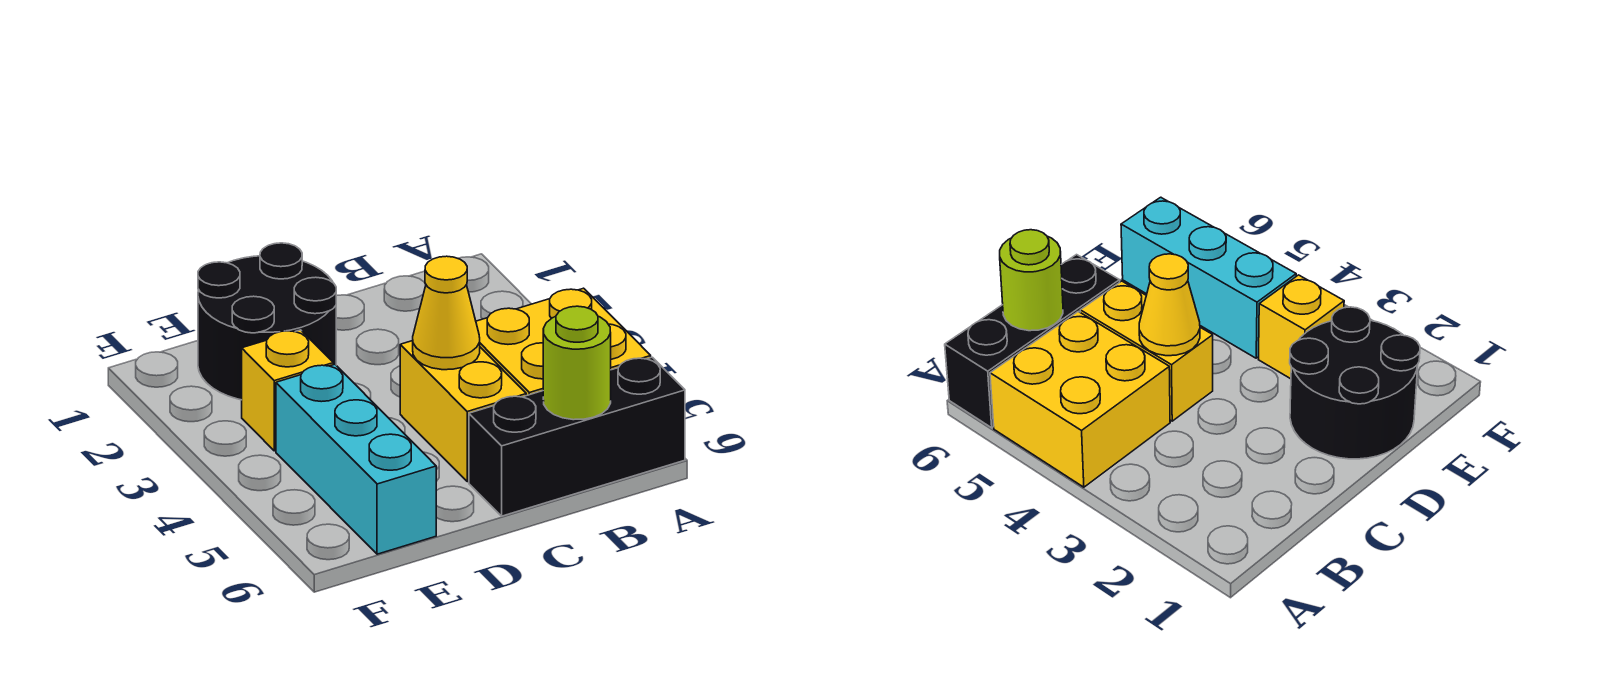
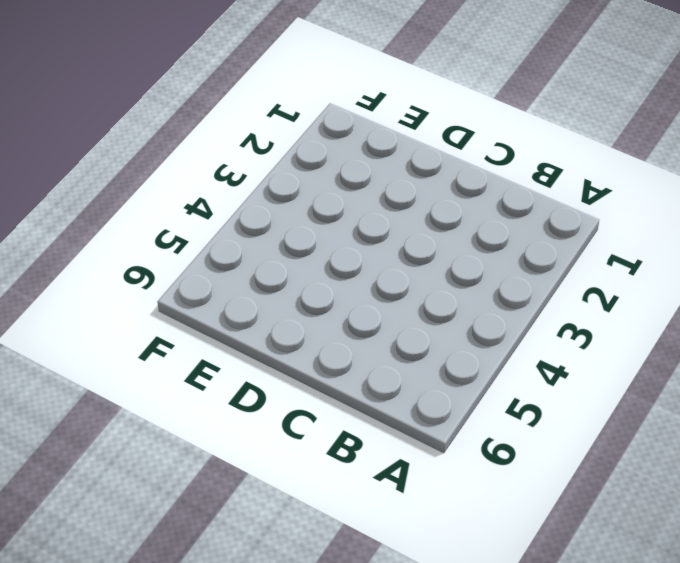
none -> yellow brick A4:B5 level 1
none -> black brick A6:C6 level 1

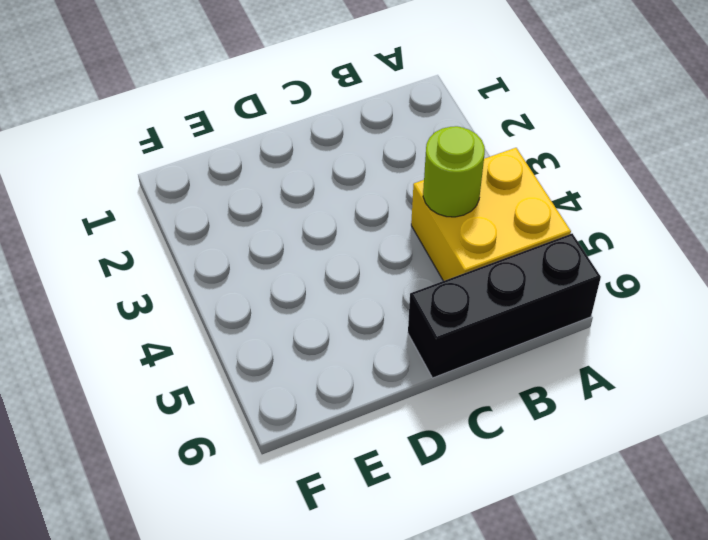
lime round brick B4 level 2 -> lime round brick B6 level 2
none -> yellow brick C4:C5 level 1
none -> black round brick D1:E2 level 1

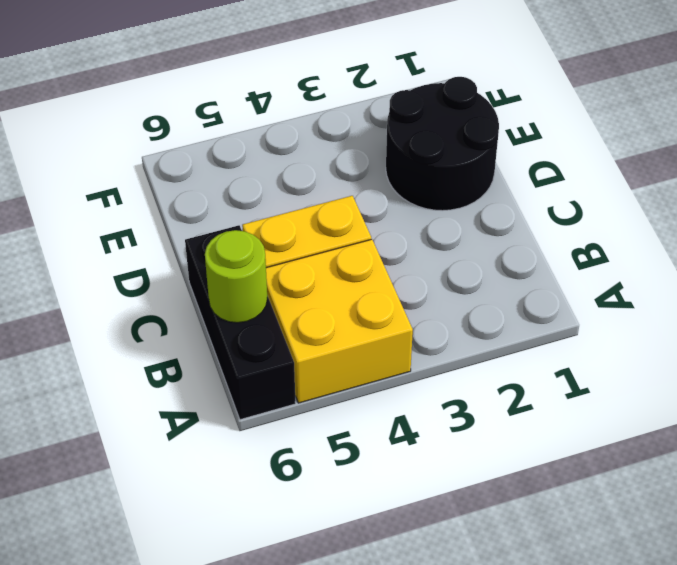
none -> yellow brick E3 level 1
none -> cyan brick E4:E6 level 1

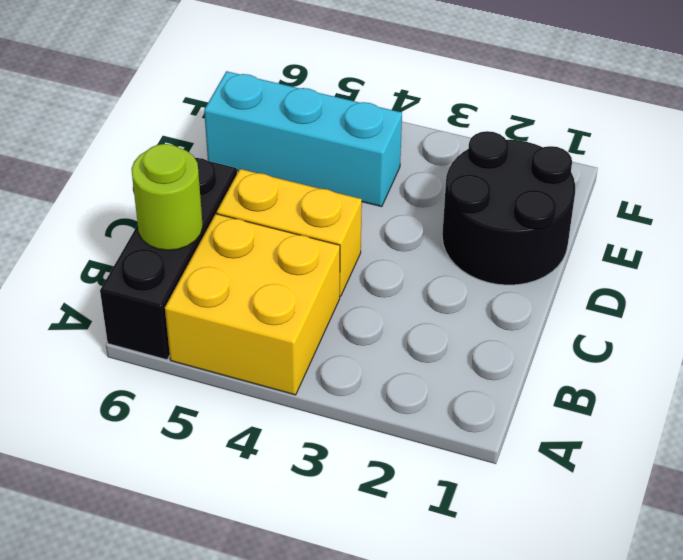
none -> yellow brick E3 level 1
none -> yellow cone C4 level 2

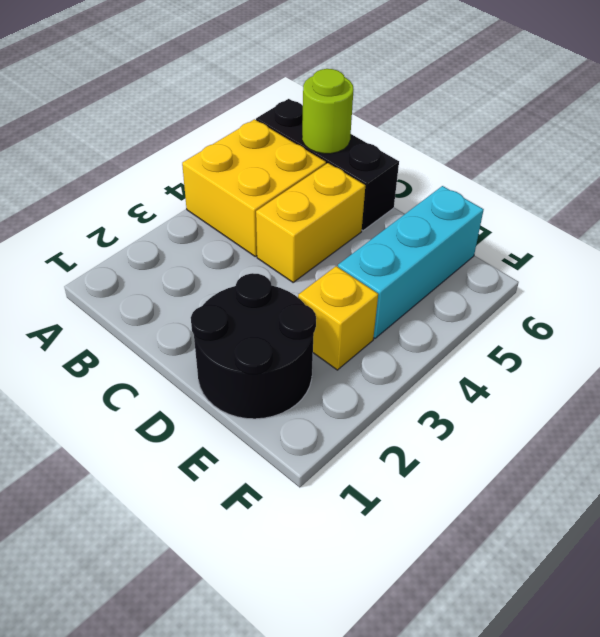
none -> yellow cone C4 level 2

